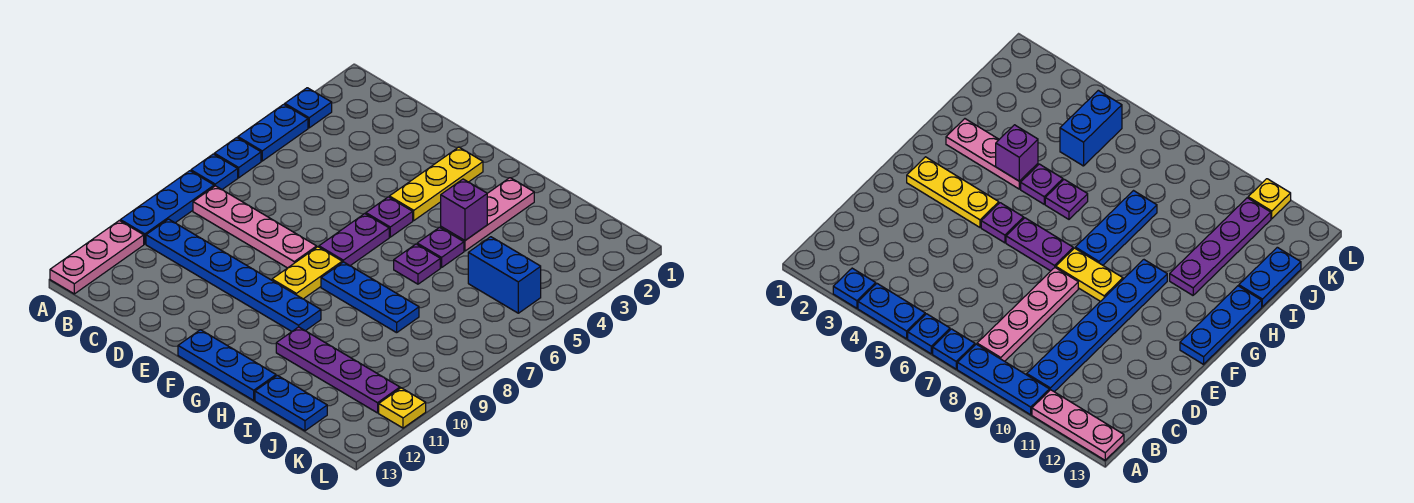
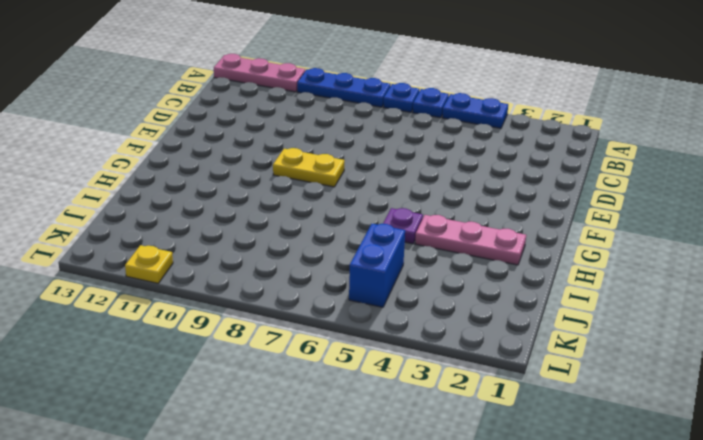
none -> blue plate A3 level 1
none -> pink plate B8:E8 level 1
none -> blue plate B10:G10 level 1

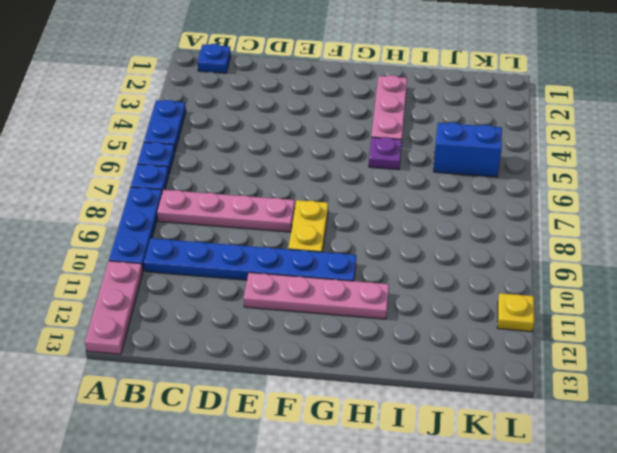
blue plate B1 level 1 -> blue plate A3 level 1
pink plate E11:H11 level 1 -> purple plate H11:K11 level 1
none -> yellow plate F2:F4 level 1
none -> purple plate F5 level 1
none -> purple plate F6:F7 level 1

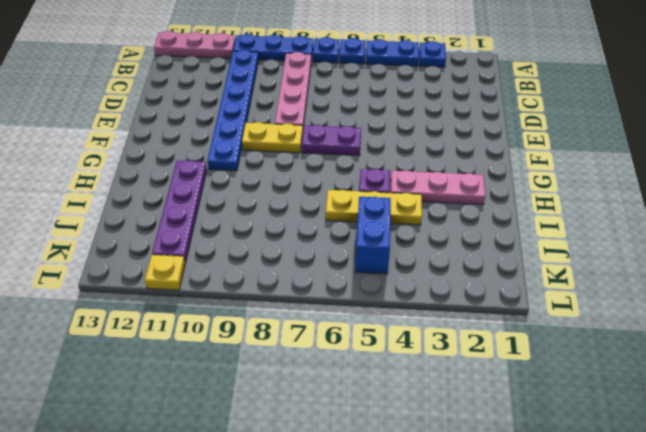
yellow plate I4:I6 level 1 -> yellow plate F2:F4 level 1
none -> purple plate F5 level 1
none -> blue plate F13:H13 level 1
none -> blue plate G8:I8 level 1

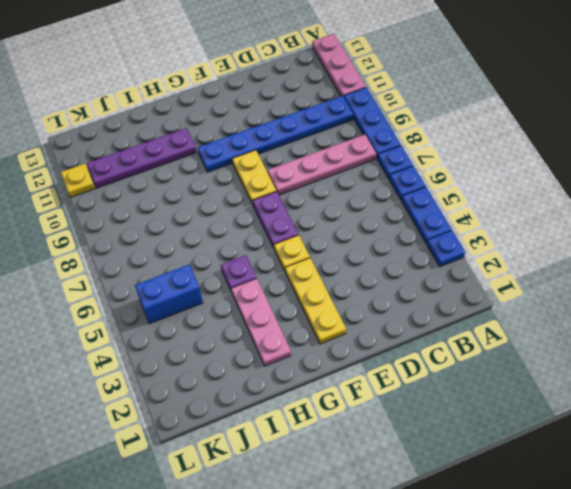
yellow plate F5 level 1 -> purple plate F5 level 1
none -> blue plate F13:H13 level 1
none -> blue plate G8:I8 level 1
none -> purple plate H6 level 1

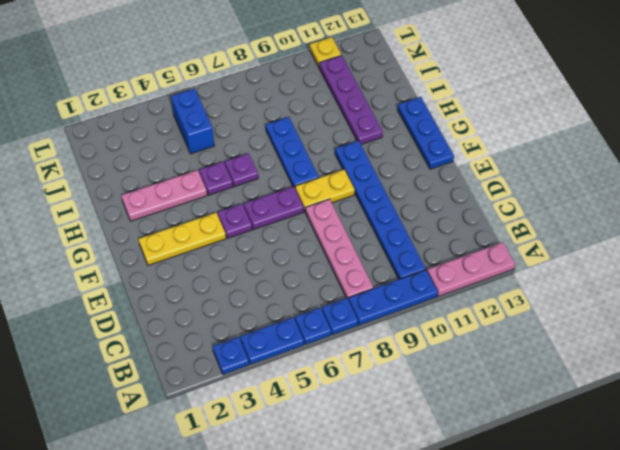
none -> blue plate I13:J13 level 1
none -> purple brick H4 level 2

